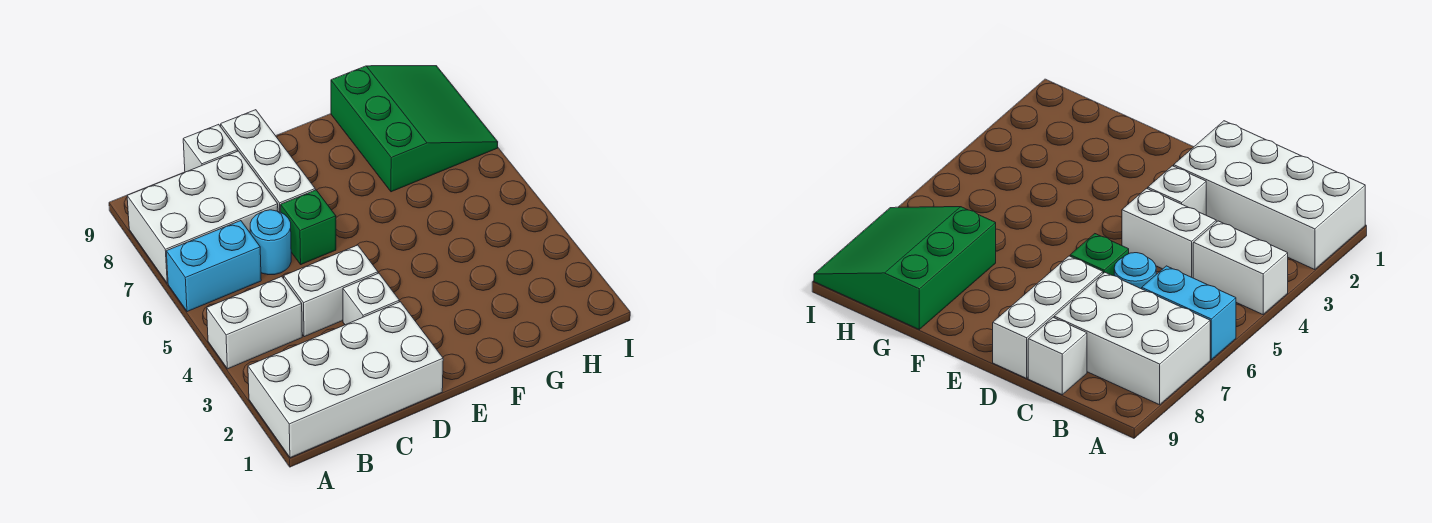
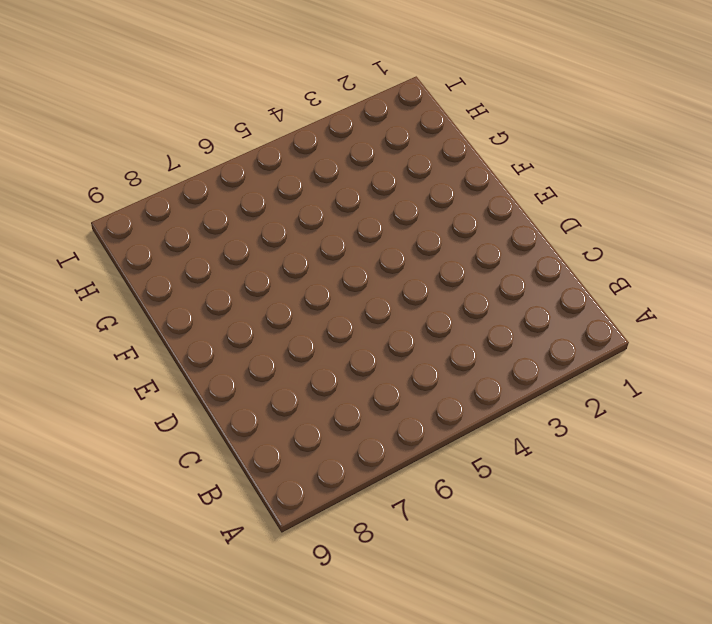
none -> white brick A1:D2 level 1
none -> white brick A4:B4 level 1

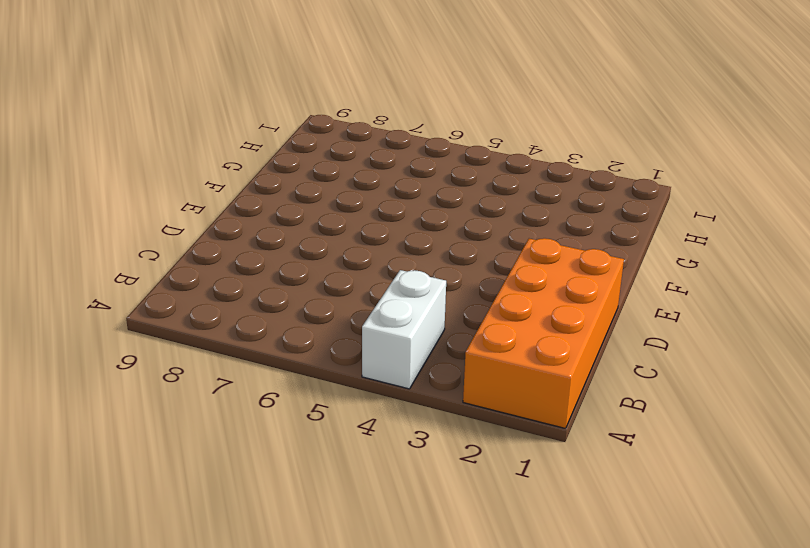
orange brick A1:D2 level 1 -> white brick A1:D2 level 1
none -> cyan brick A6:B6 level 1
none -> white brick A7:C8 level 1

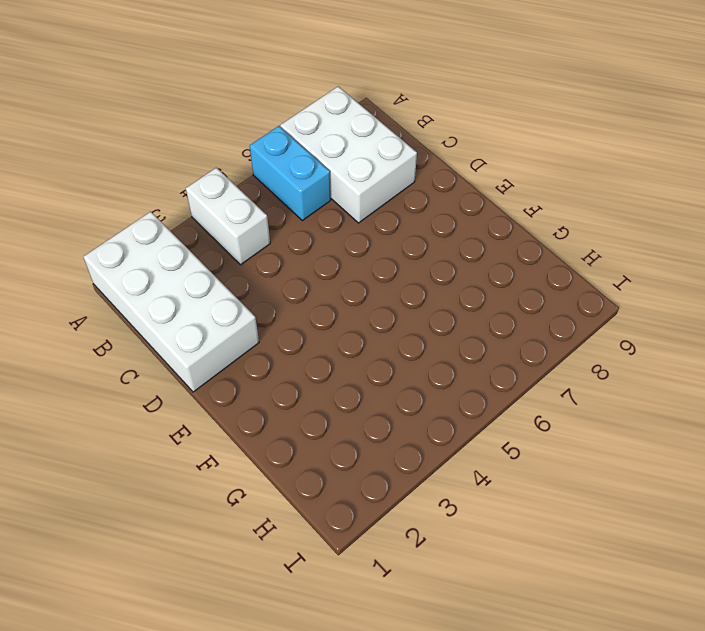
none -> white brick C4:D4 level 1
none -> cyan round brick C6 level 1

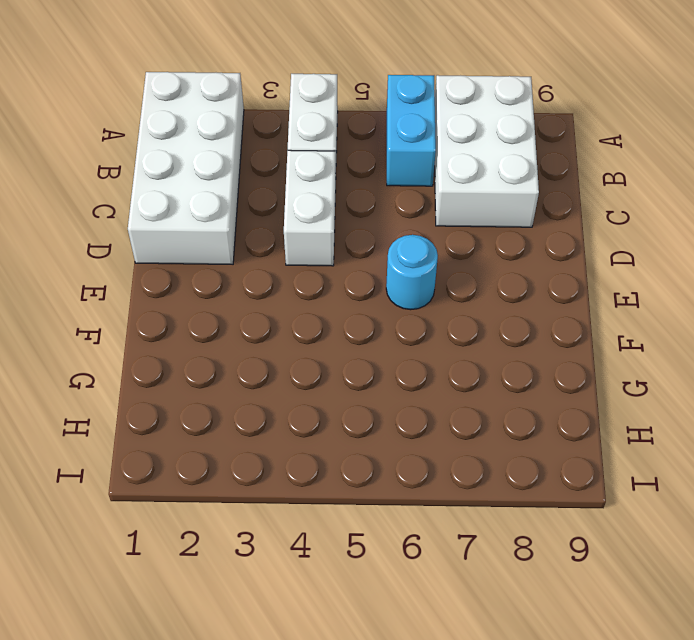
cyan round brick E6 level 1 -> cyan round brick C6 level 1
none -> white brick C9 level 1
none -> white brick D3 level 1

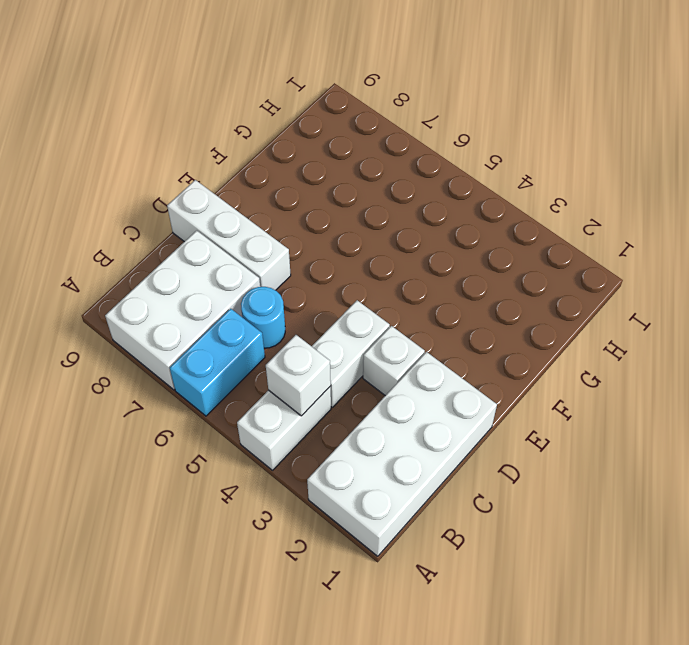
white brick B4 level 2 -> white brick C9 level 1
none -> green brick D6 level 1
none -> green slope G7:I9 level 1 top G

